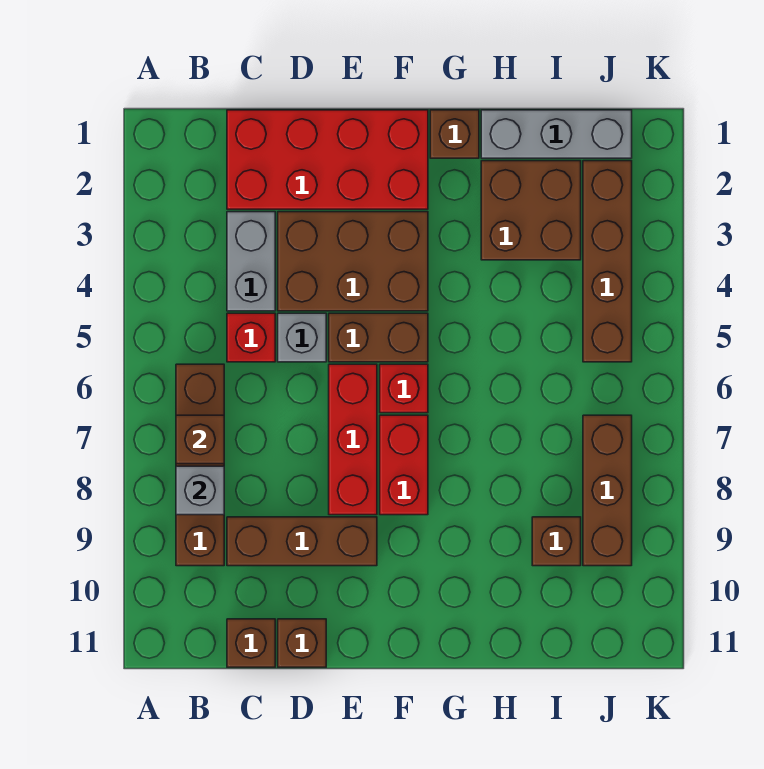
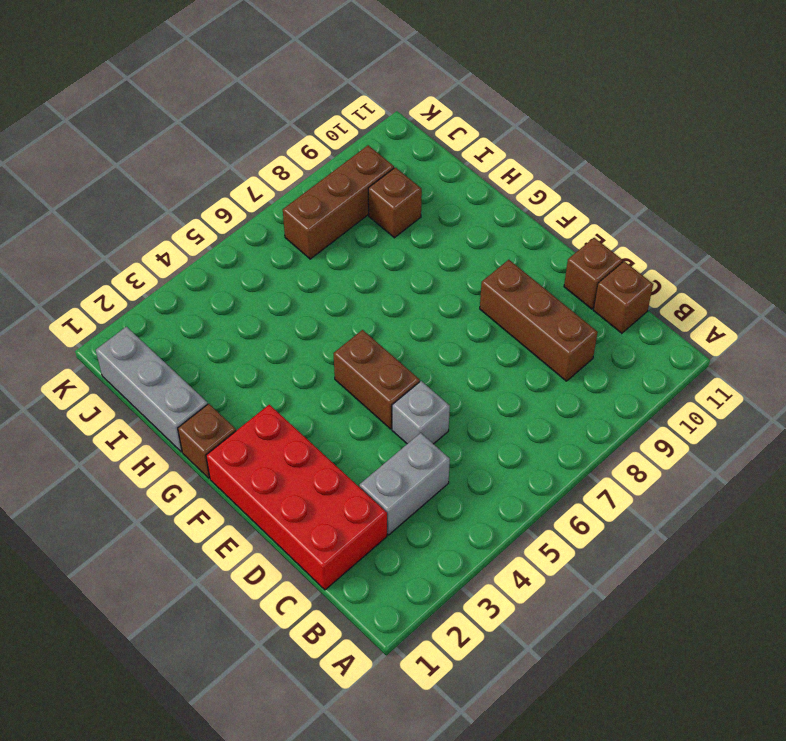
none -> brown brick B6:B9 level 1
none -> red brick C5 level 1
none -> brown brick D3:F4 level 1

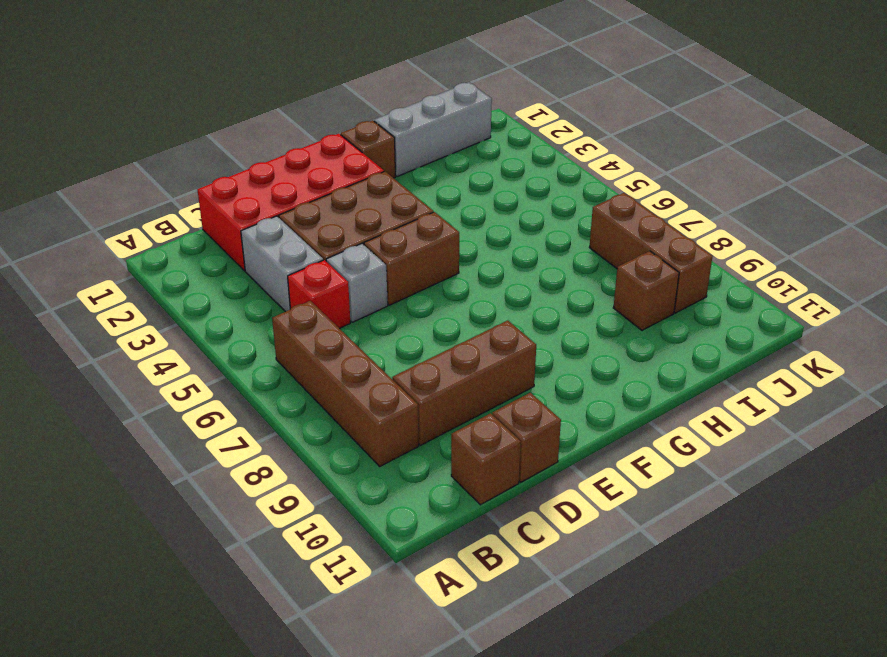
none -> red brick E6:E8 level 1
none -> red brick F6 level 1
none -> red brick F7:F8 level 1

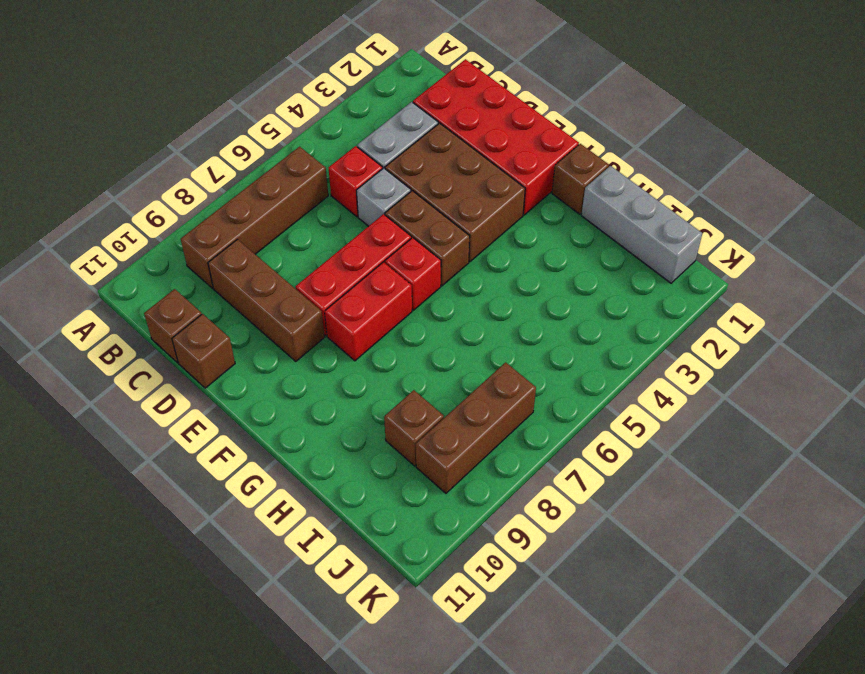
none -> brown brick H2:I3 level 1
none -> brown brick J2:J5 level 1
none -> brown brick B7 level 2

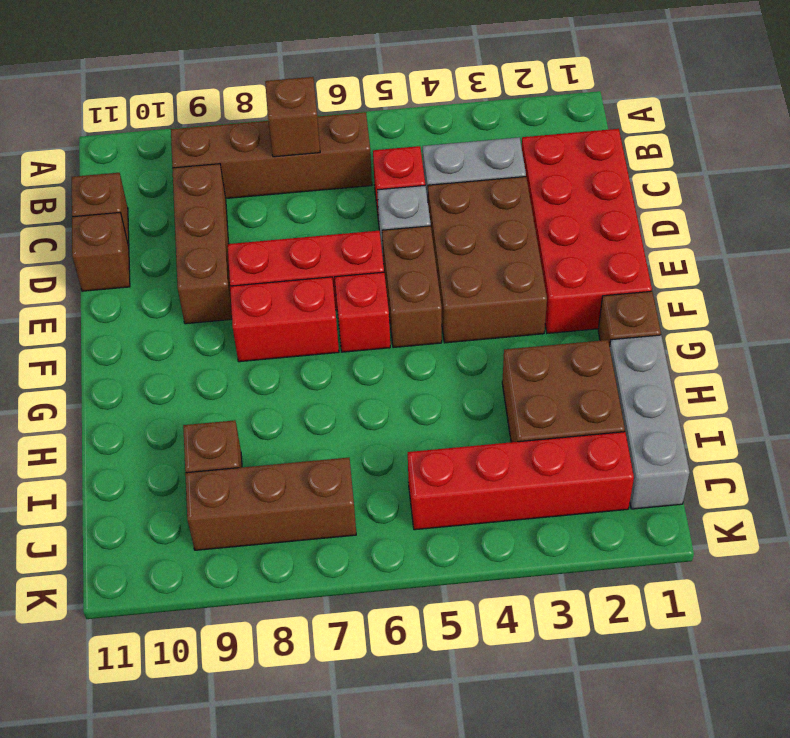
red brick J2:J5 level 1 -> brown brick J2:J5 level 1
none -> grey brick B8 level 2

